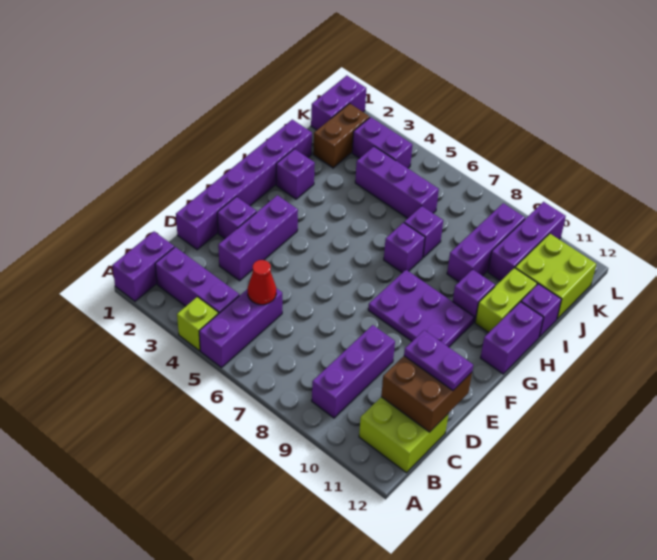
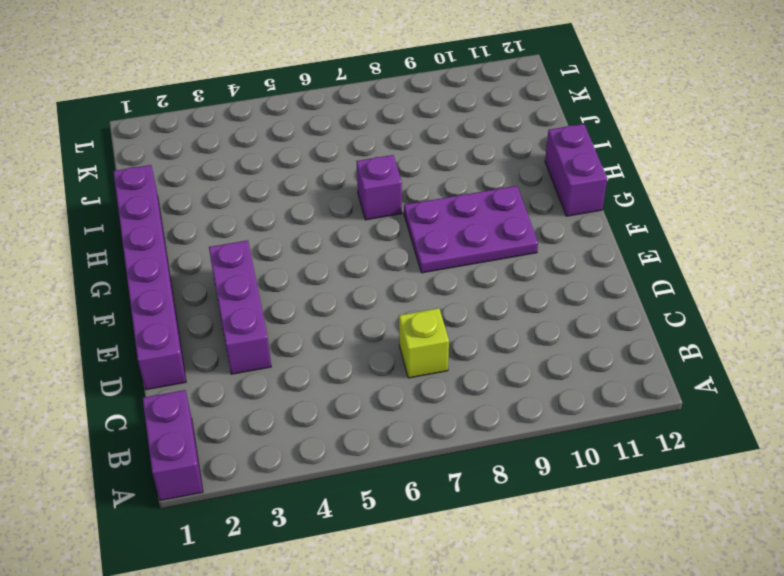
lime brick C7 level 1 -> lime brick A4 level 1
none -> purple brick A5:C5 level 1
none -> purple brick B2:B4 level 1
none -> purple brick B9:D9 level 1

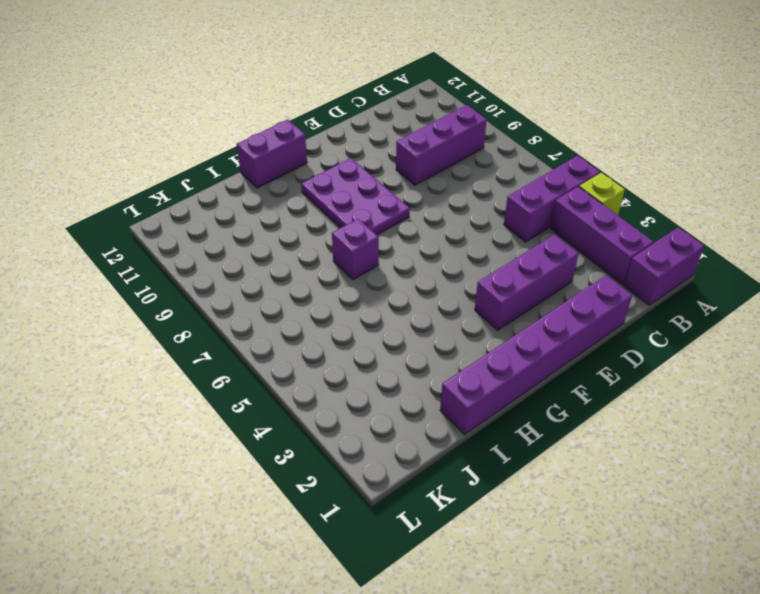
none -> lime brick B11:C12 level 1
none -> purple brick E2 level 1
none -> purple brick H2 level 1

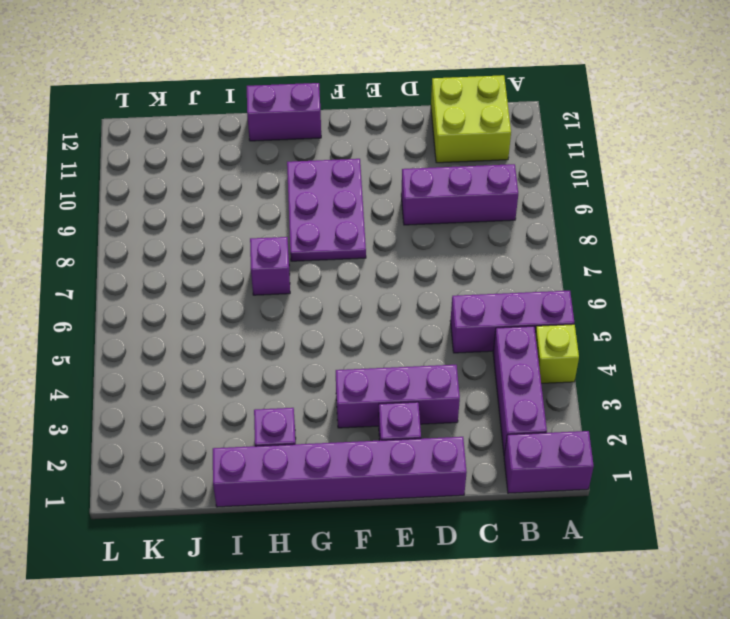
none -> purple brick H10 level 1
none -> lime brick H11:I11 level 1
none -> purple brick I7 level 1

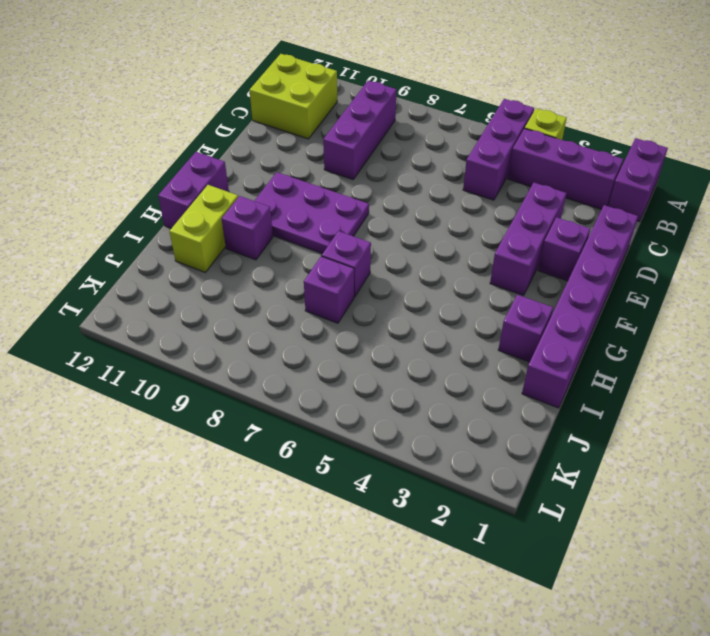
none -> purple brick I9:K9 level 1
none -> purple brick I12 level 1
none -> brown brick J2:K2 level 1

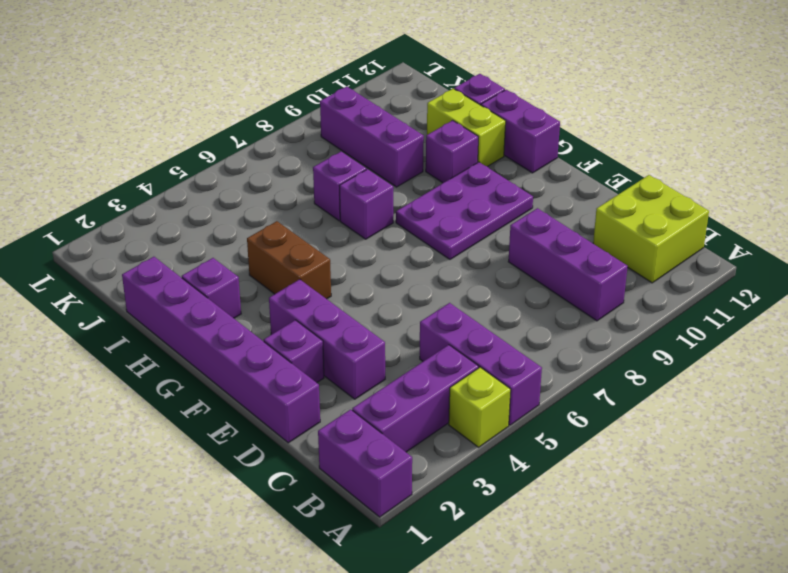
brown brick G4:H4 level 1 -> brown brick J2:K2 level 1
none -> purple brick J4:J6 level 1
none -> purple brick J10:L10 level 1
none -> lime brick J11:K12 level 1

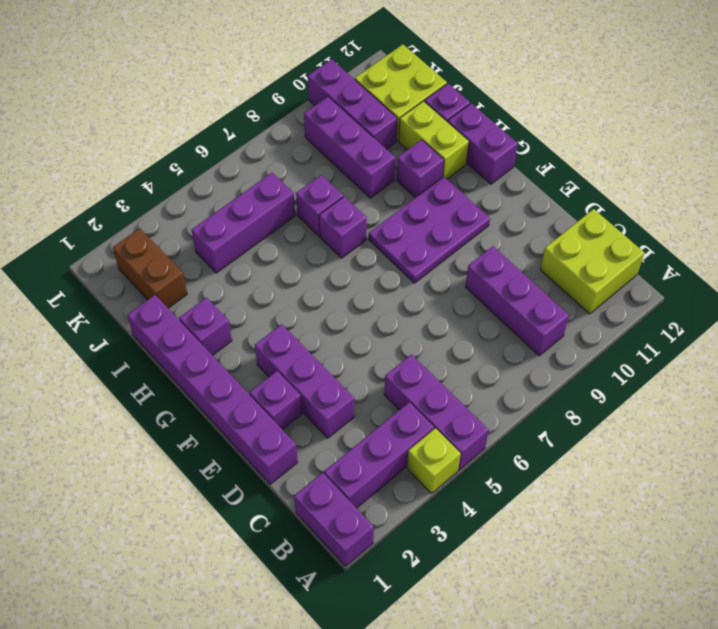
none -> purple brick K1:L1 level 1
none -> purple brick K3:K4 level 1
none -> red cone C5 level 2

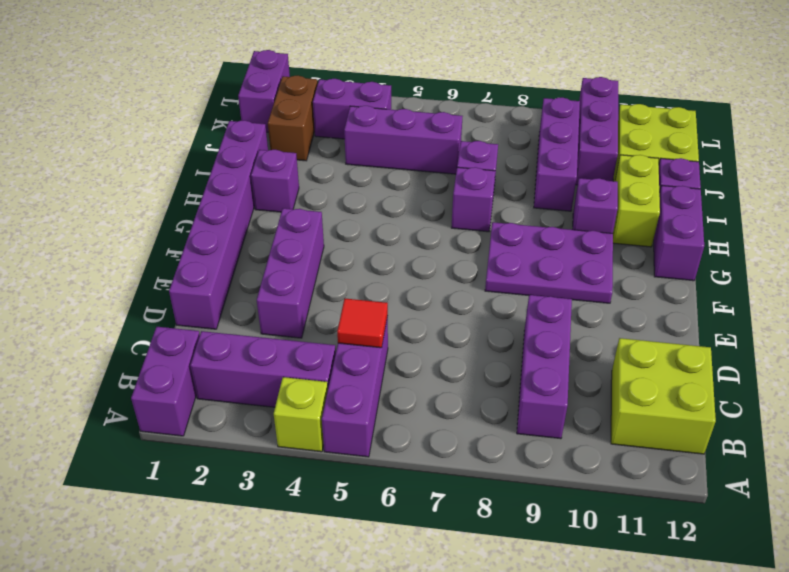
red tile C5 level 2 -> red cone C5 level 2
none -> purple brick E2 level 1
none -> brown brick C11:D12 level 2
none -> purple plate D11:D12 level 3

